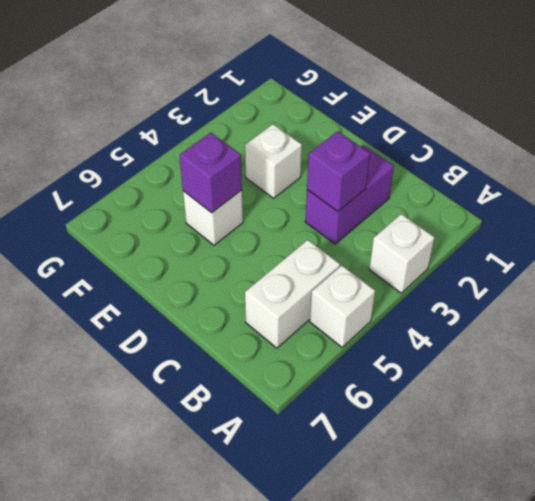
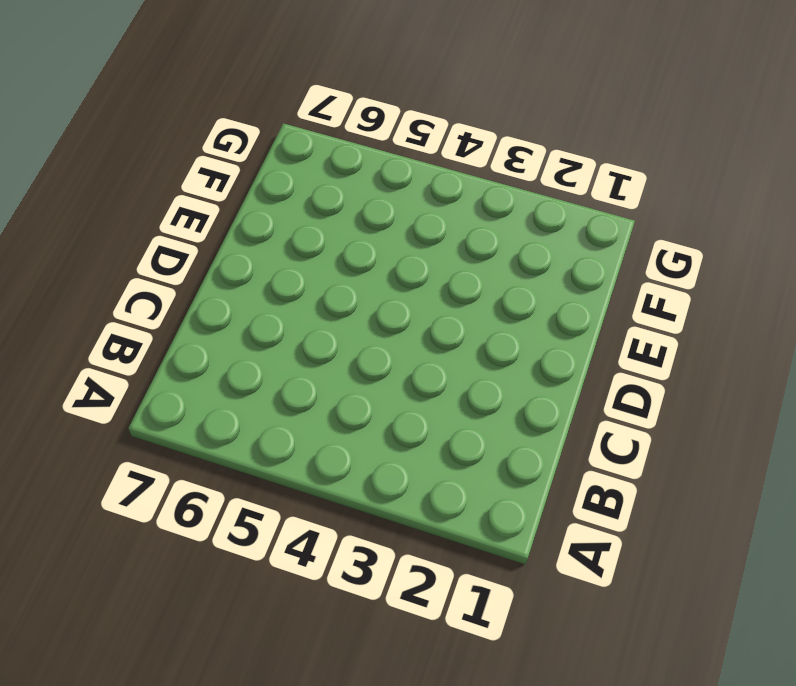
none -> white brick A3 level 1
none -> white brick A5 level 1

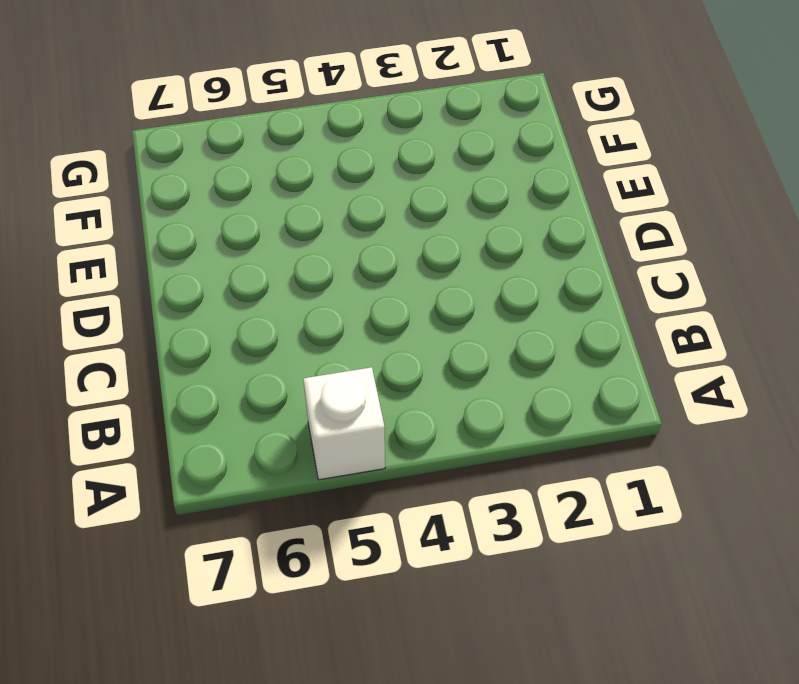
none -> white brick A3 level 1
none -> white brick B5:B6 level 1

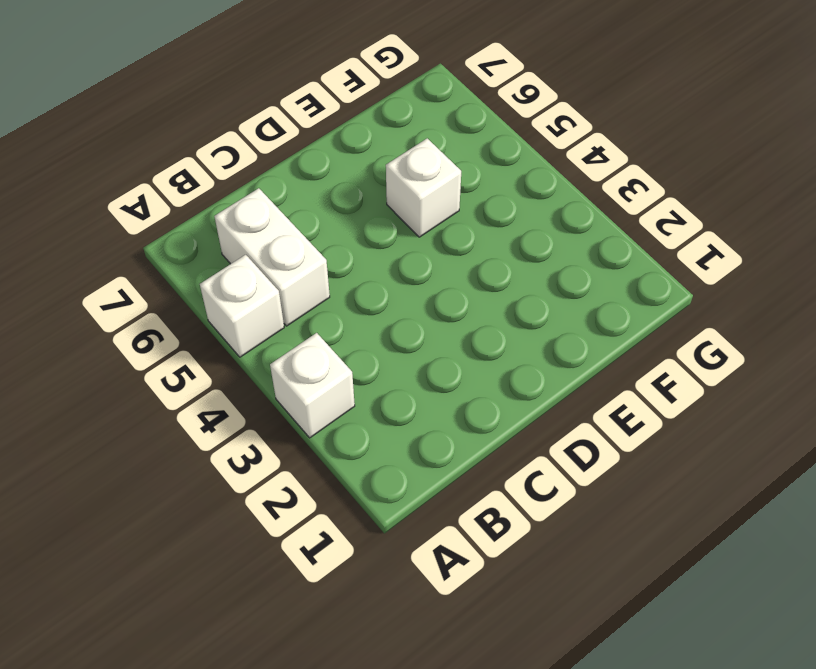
none -> purple brick C2:C3 level 1
none -> white brick E3 level 1

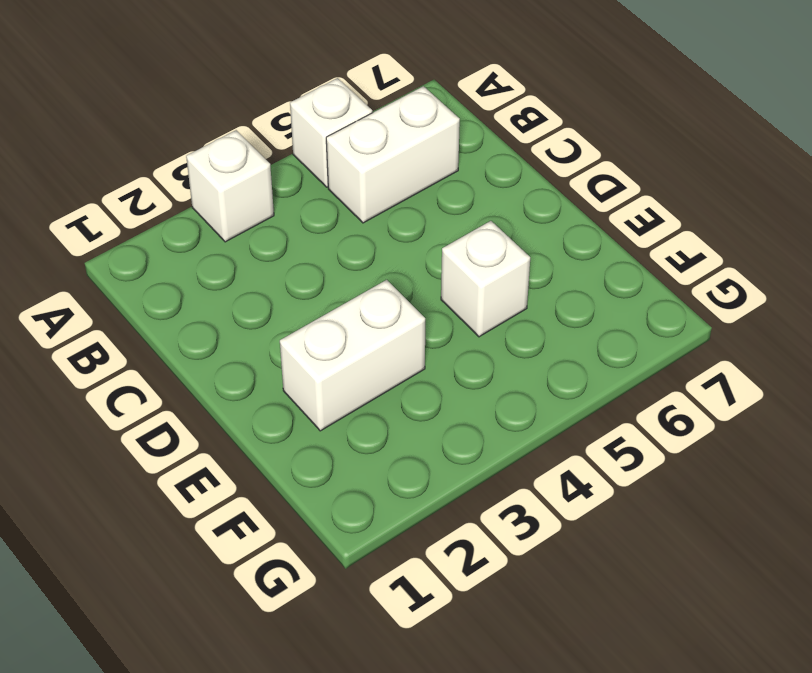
white brick E2:E3 level 1 -> white brick E3 level 1
none -> purple brick C2:C3 level 1
none -> purple brick C3 level 2

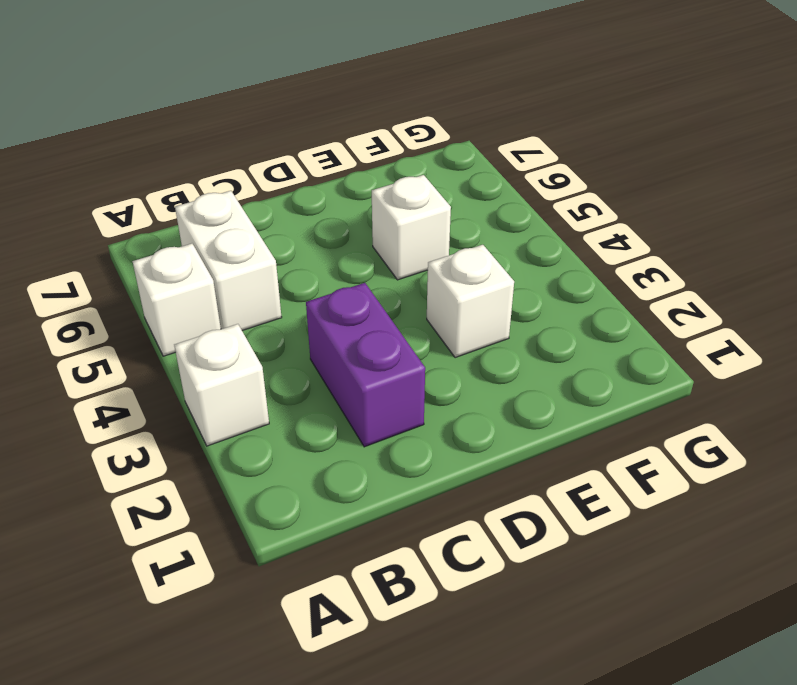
none -> purple brick C3 level 2
none -> purple brick E5 level 2

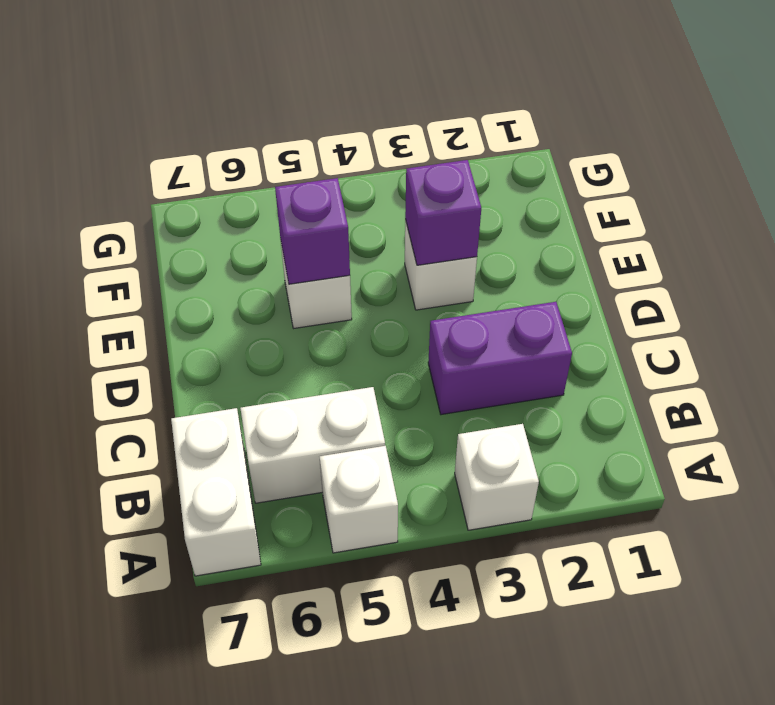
white brick A7:B7 level 1 -> none
purple brick E3 level 2 -> purple brick C3 level 2

